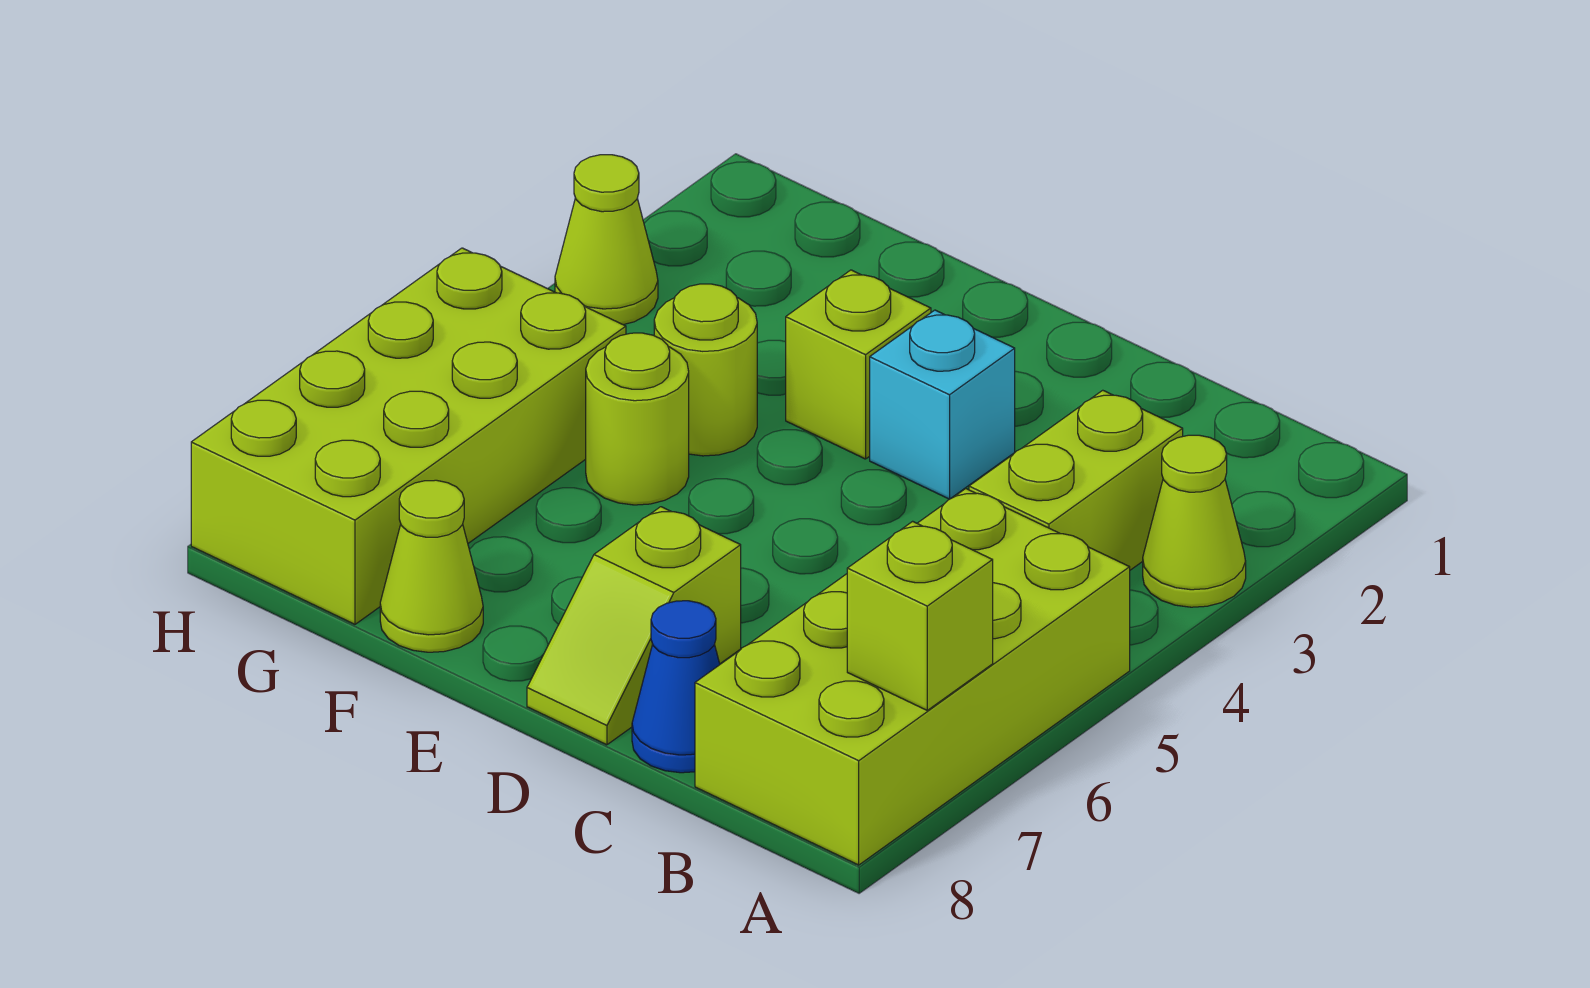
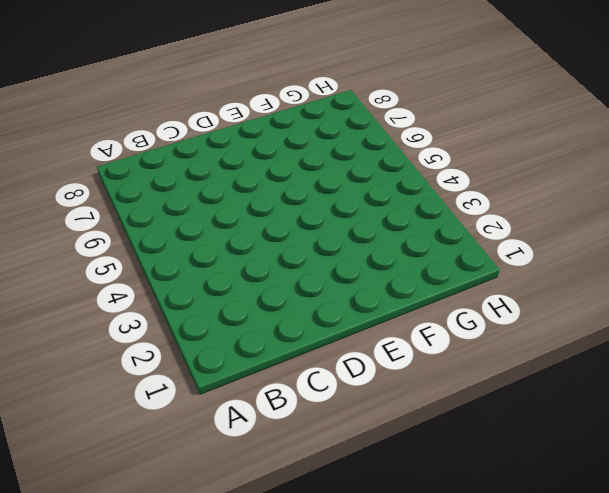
none -> lime cone A3 level 1
none -> lime brick A5:B8 level 1
none -> lime brick B3:B4 level 1

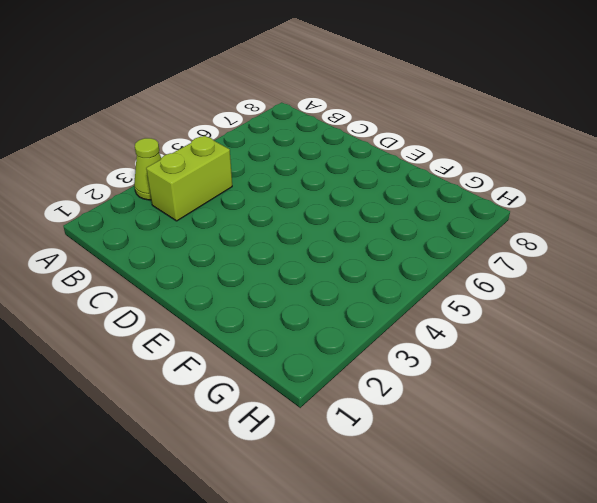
none -> lime brick A5:B8 level 1
none -> blue cone C8 level 1
none -> cyan brick D3 level 1

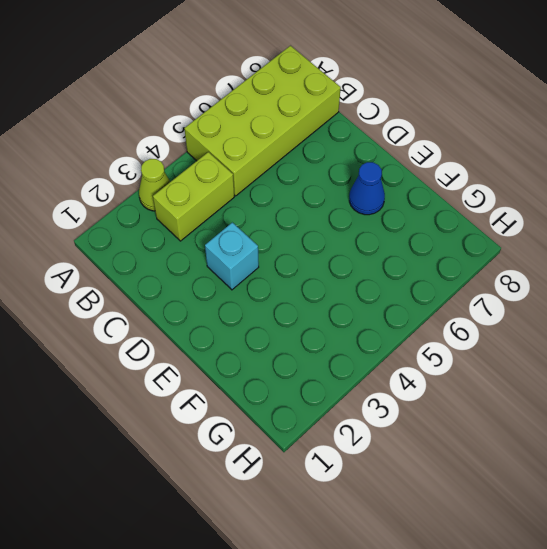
blue cone E7 level 1 -> blue cone C8 level 1
none -> lime slope D7:D8 level 1 top 7
none -> lime brick E3 level 1
none -> lime round brick F4 level 1

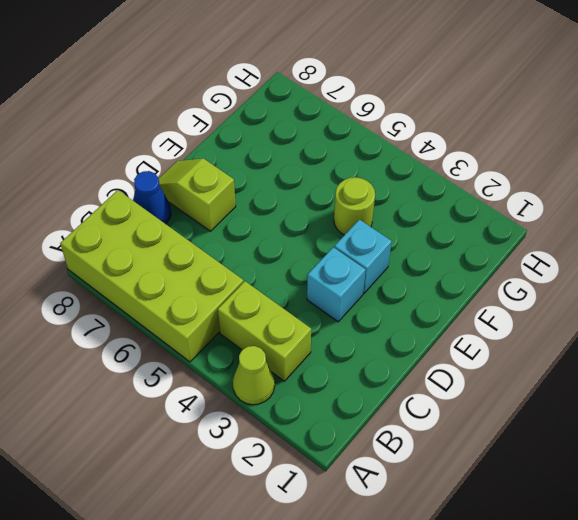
cyan brick E3 level 1 -> lime brick E3 level 1
none -> lime round brick F5 level 1
none -> lime cone F8 level 1
none -> lime brick G5:H8 level 1

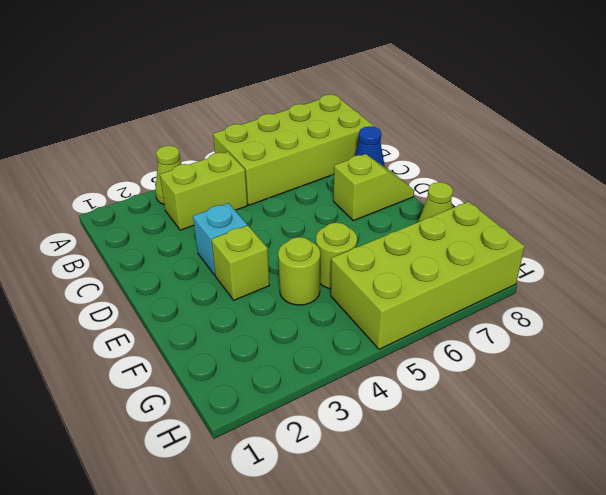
none -> lime cone H3 level 1
none -> lime brick A7 level 2

